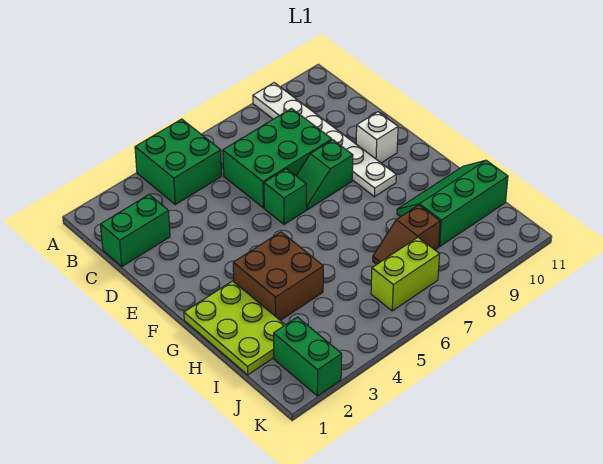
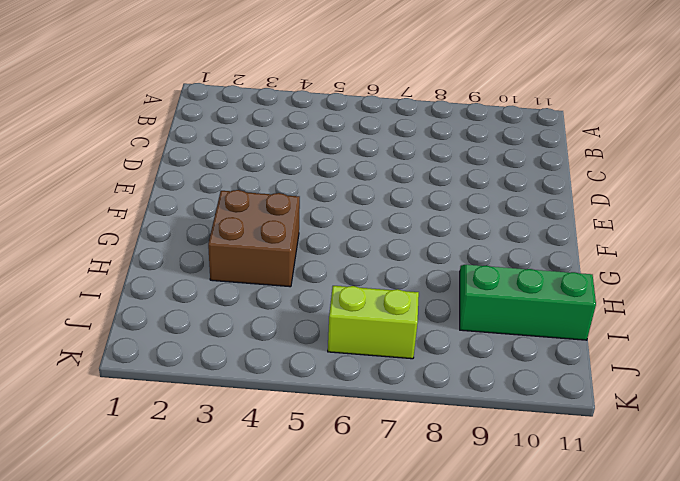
none -> green brick A4:B5 level 1
none -> white plate A9:F9 level 1
none -> green brick C1:C2 level 1

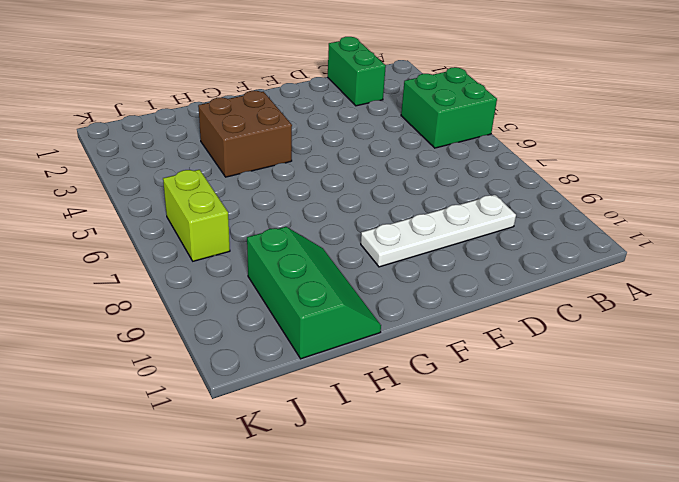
white plate C9:F9 level 1 -> white plate A9:F9 level 1
none -> green brick C6:D8 level 1
none -> green brick E6 level 1
none -> green slope E7:E8 level 1 top 8

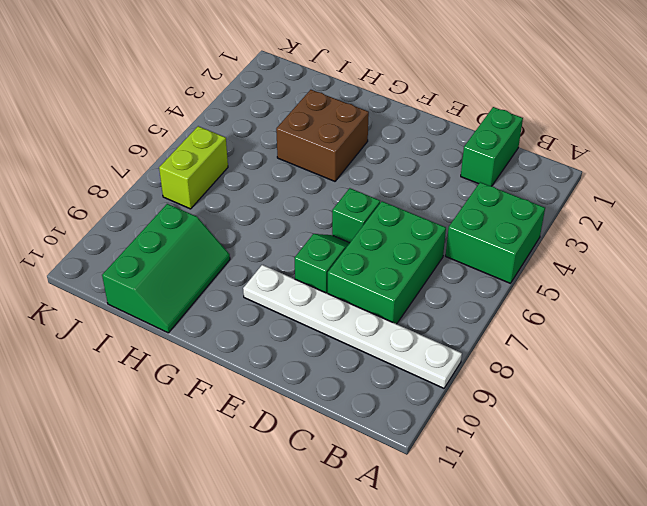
none -> white brick E10 level 1
none -> lime plate G1:I2 level 1
none -> brown slope I7:I8 level 1 top 8

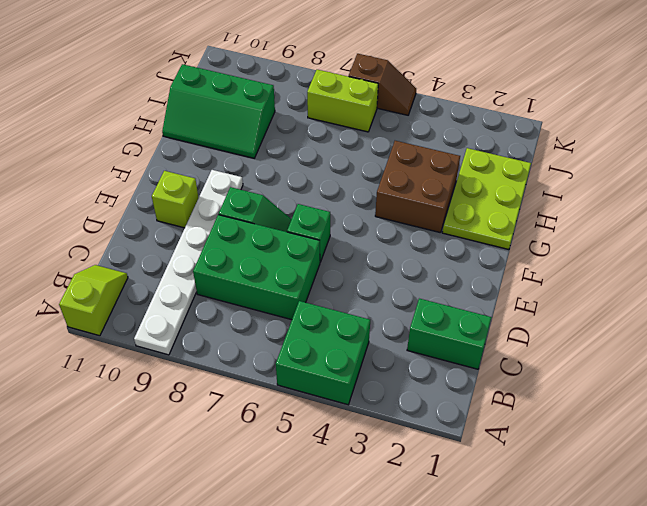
lime slope A11:B11 level 1 top A -> none
lime brick E10 level 1 -> white brick E10 level 1
brown slope K5:K6 level 1 top 6 -> brown slope I7:I8 level 1 top 8
none -> green brick J2:K2 level 1

